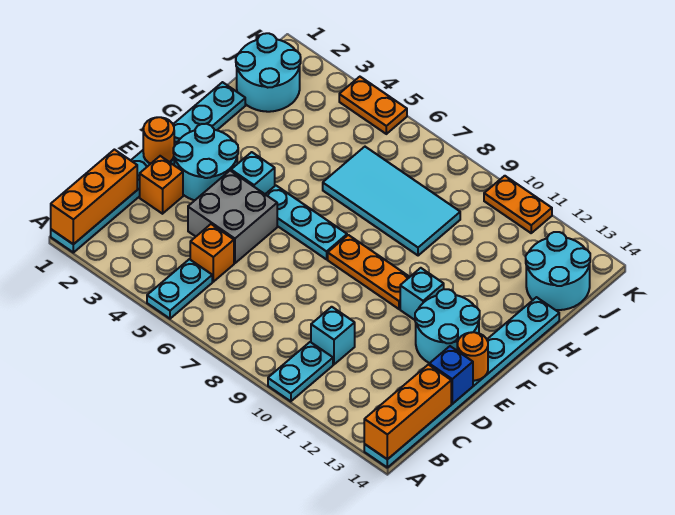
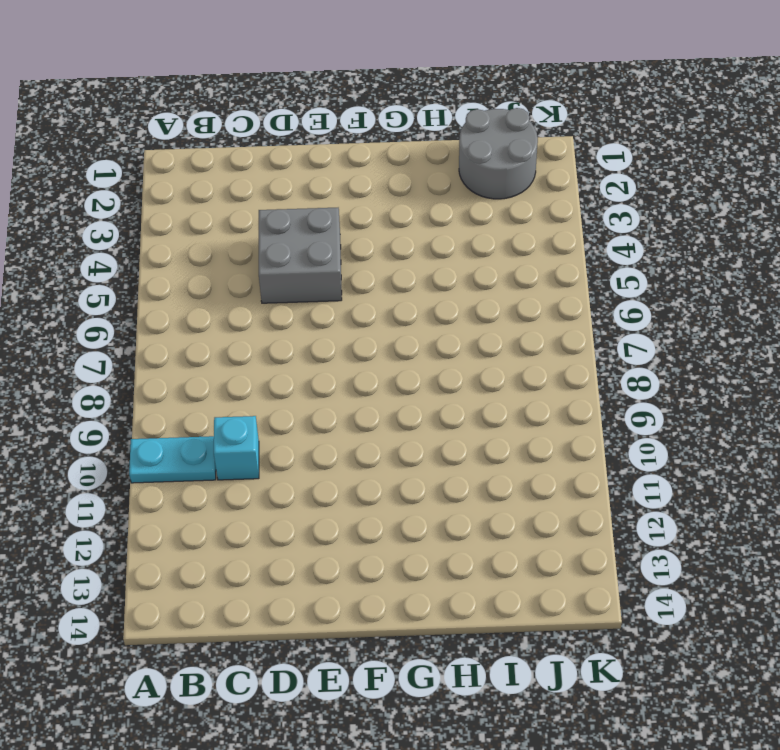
grey round brick I1:J2 level 1 -> cyan round brick I1:J2 level 1
none -> cyan plate A1:H1 level 1
none -> cyan plate A5:B5 level 1
none -> cyan plate A14:H14 level 1

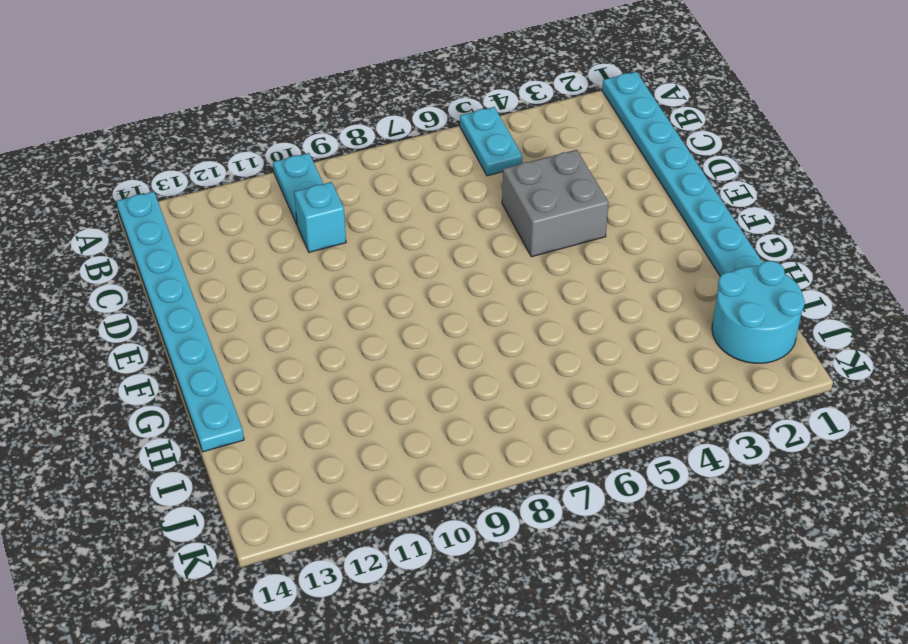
none -> orange brick C5 level 1
none -> orange brick D2 level 1
none -> cyan round brick E2:F3 level 1

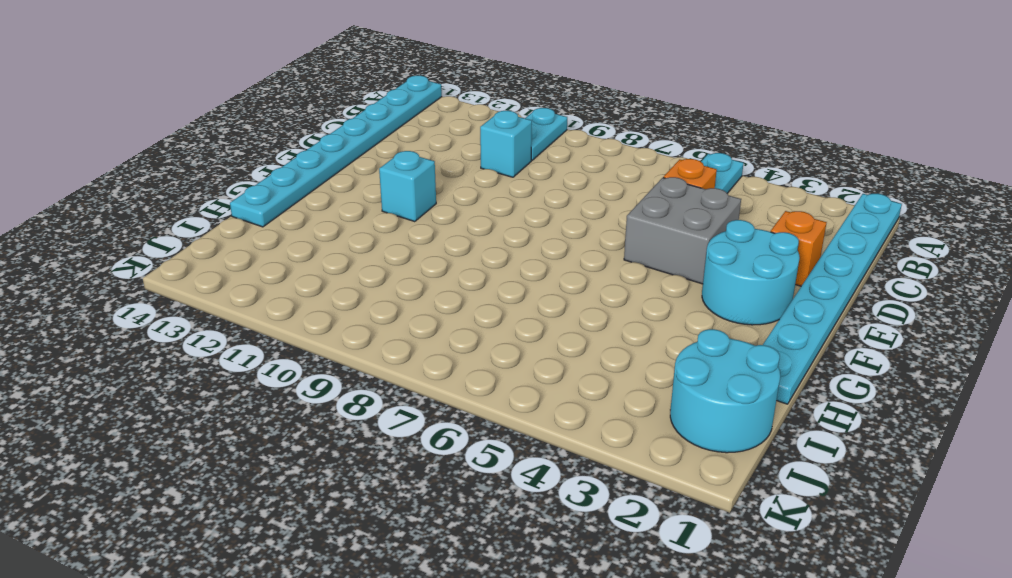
none -> cyan round brick E12:F13 level 1
none -> cyan brick F4 level 1
none -> cyan plate F5:F7 level 1

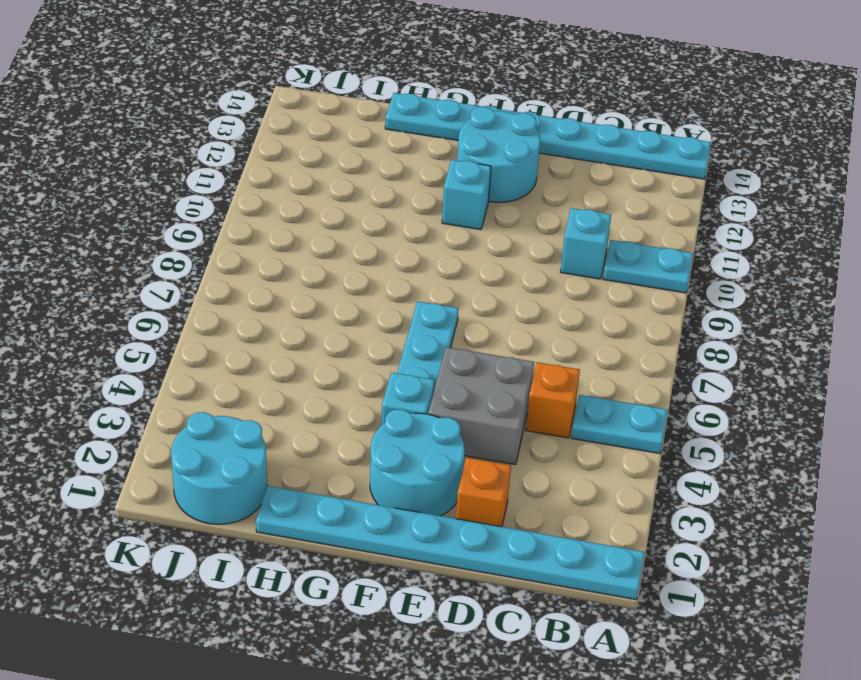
none -> orange plate F8:F10 level 1
none -> cyan tile H6:I9 level 1
none -> cyan round brick I13:J14 level 1

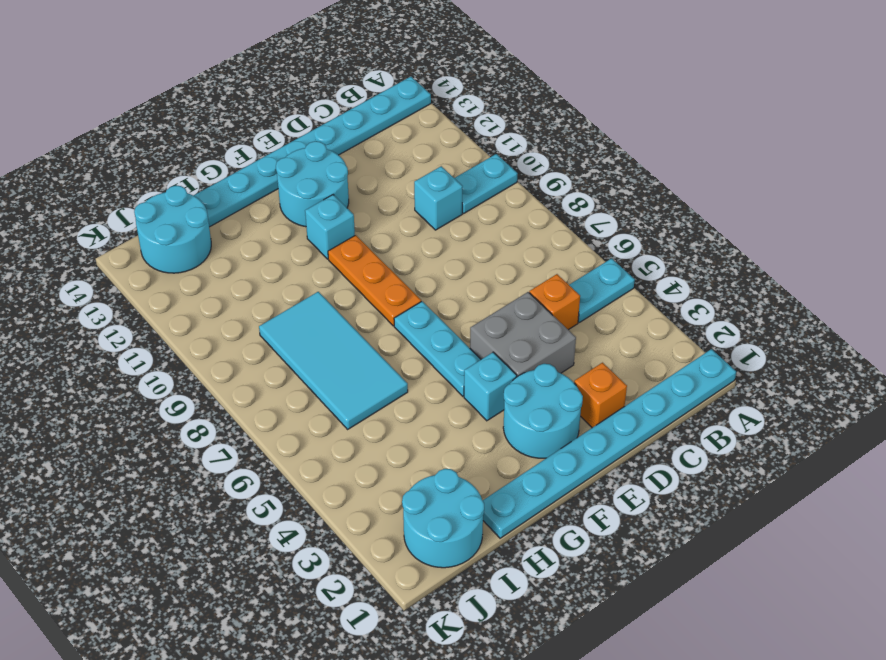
none -> orange plate K4:K5 level 1
none -> orange plate K10:K11 level 1
none -> orange brick A1:C1 level 2

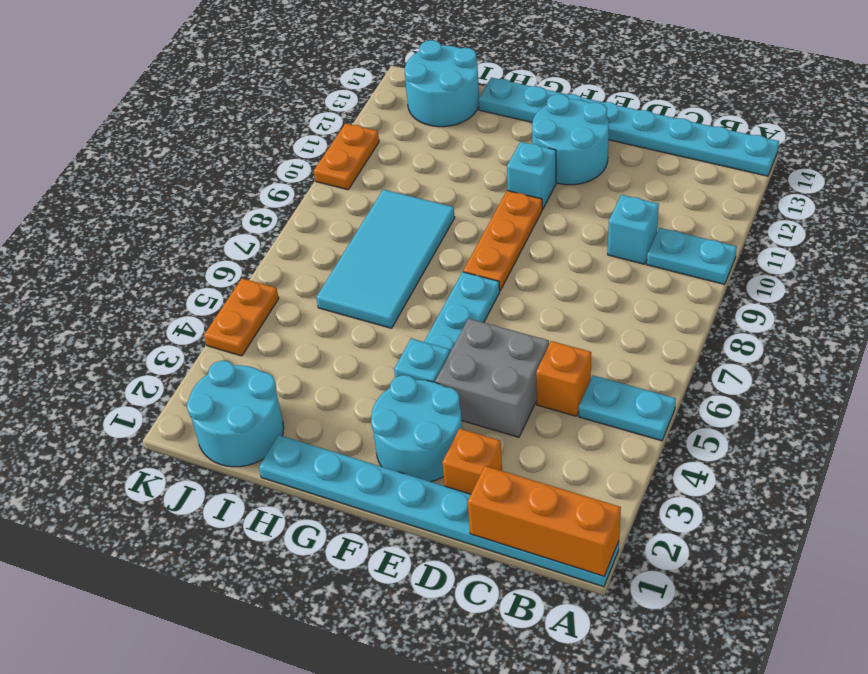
none -> orange brick A14:C14 level 2
none -> blue brick D14 level 2
none -> orange round brick E1 level 2

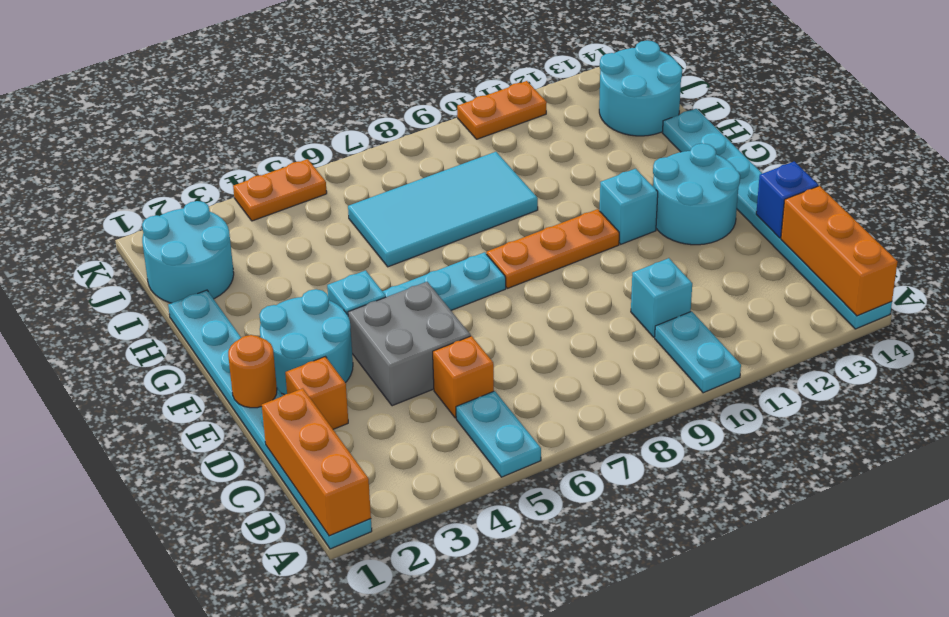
none -> orange round brick E14 level 2

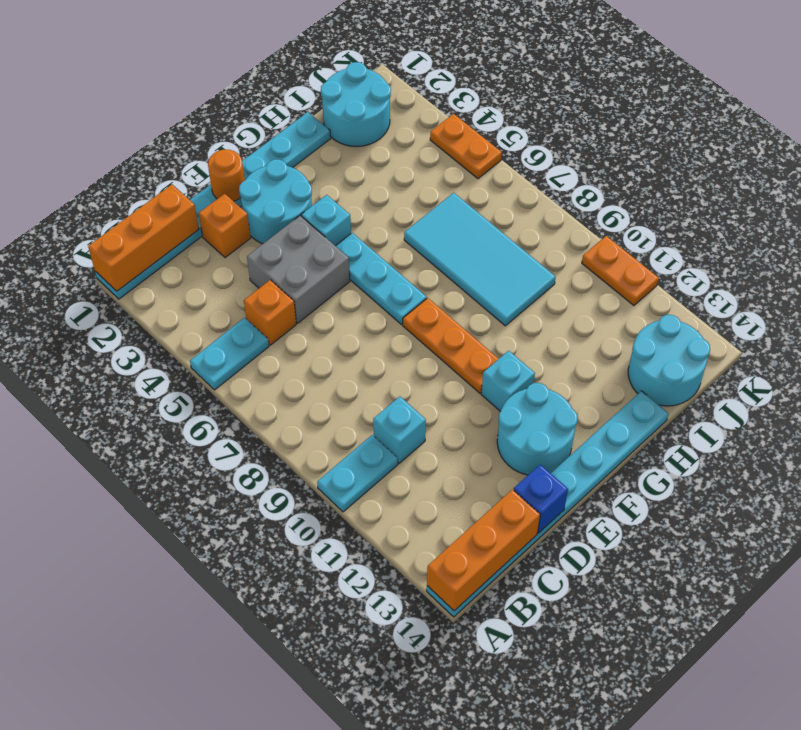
none -> orange round brick E14 level 2

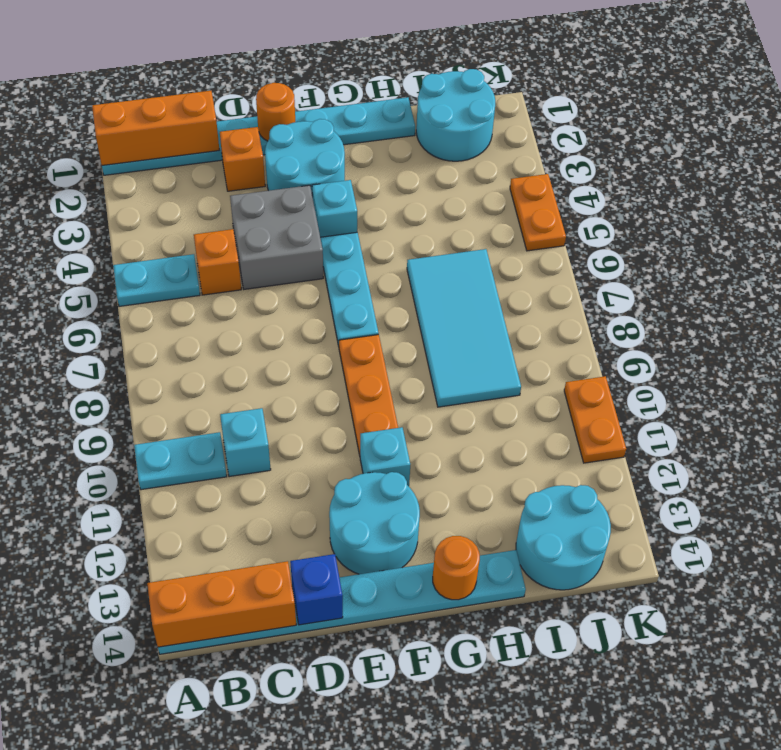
orange round brick G14 level 2 -> orange round brick E14 level 2

